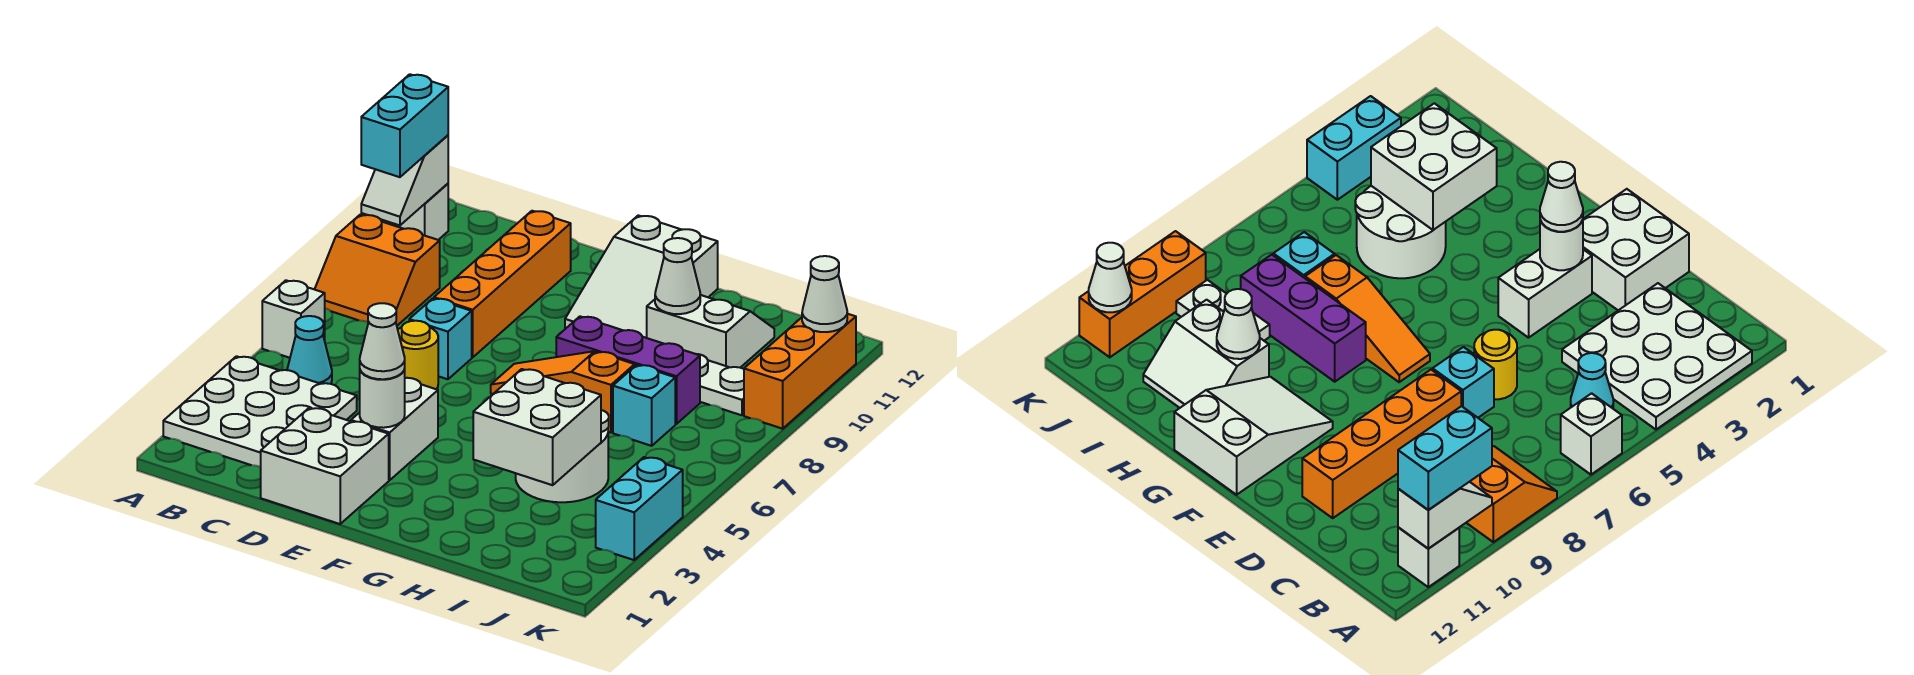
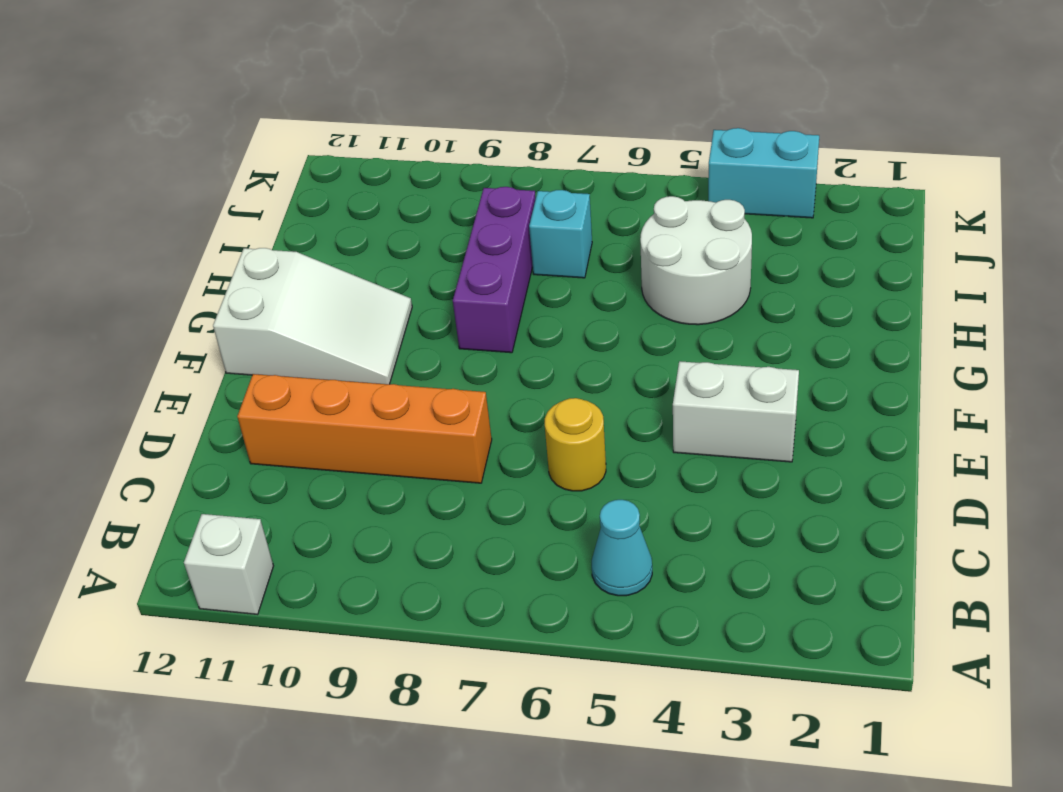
none -> white plate A2:C4 level 1
none -> white brick A6 level 1
none -> orange slope A8:B9 level 1 top 9

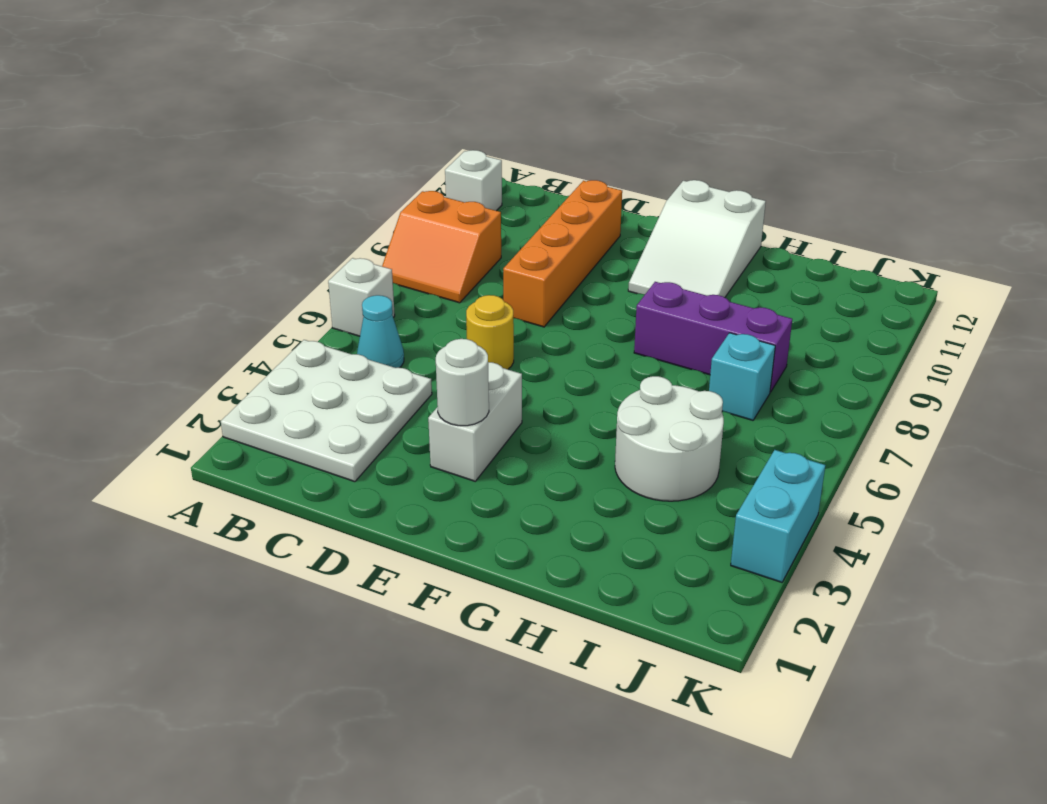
none -> white brick D1:E2 level 1
none -> cyan brick D7 level 1
none -> orange slope F7:H7 level 1 top H

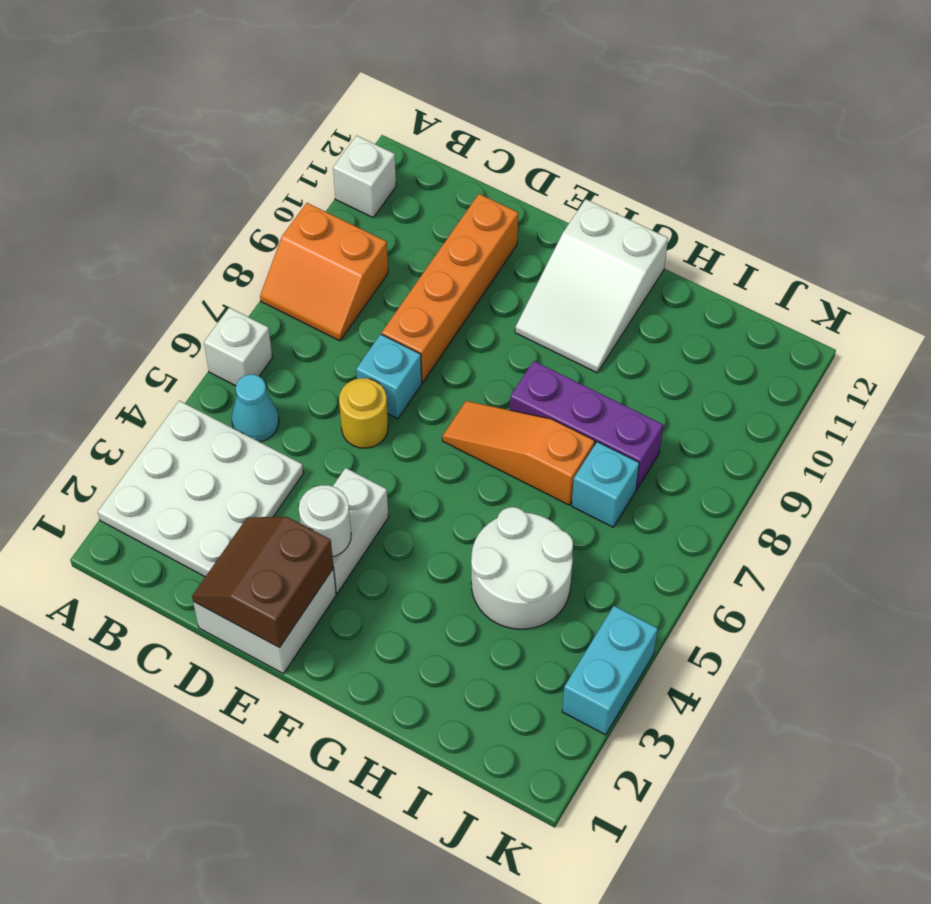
brown slope D1:E2 level 2 top E -> none
none -> white slope H10:I11 level 1 top 10
none -> white plate I9:J9 level 1
none -> orange brick K9:K11 level 1

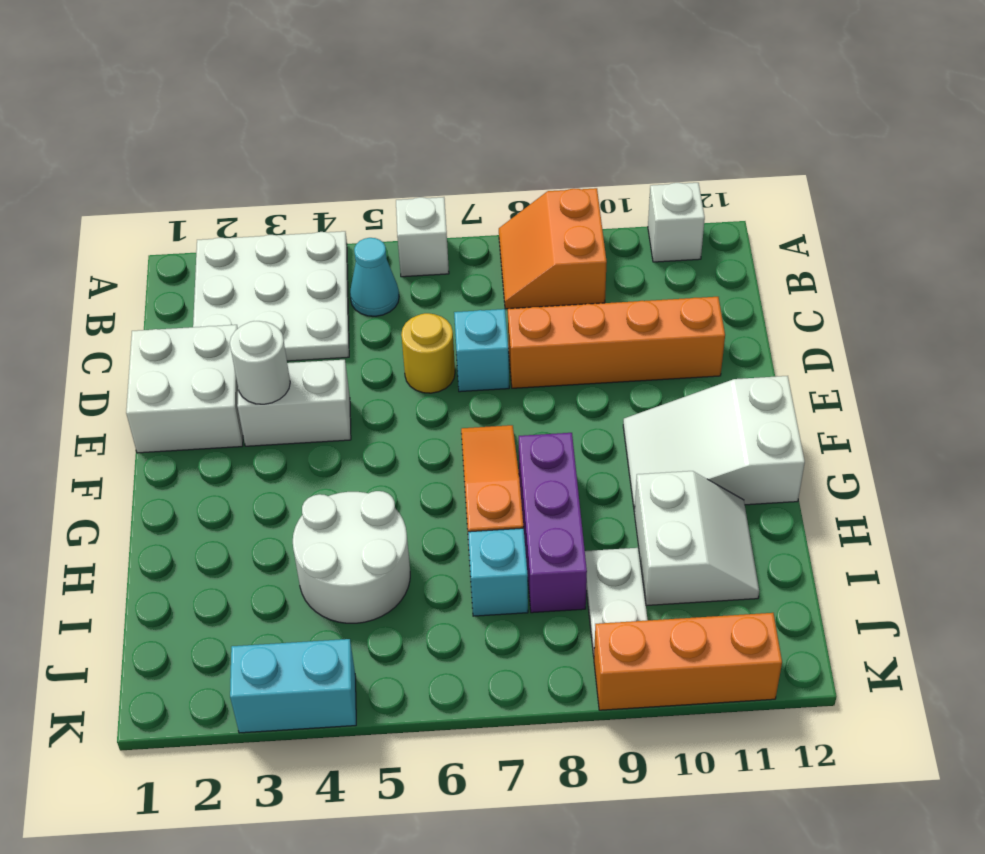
none -> white slope A10:A11 level 2 top 11
none -> white brick H3:I4 level 2
none -> white cone H10 level 2

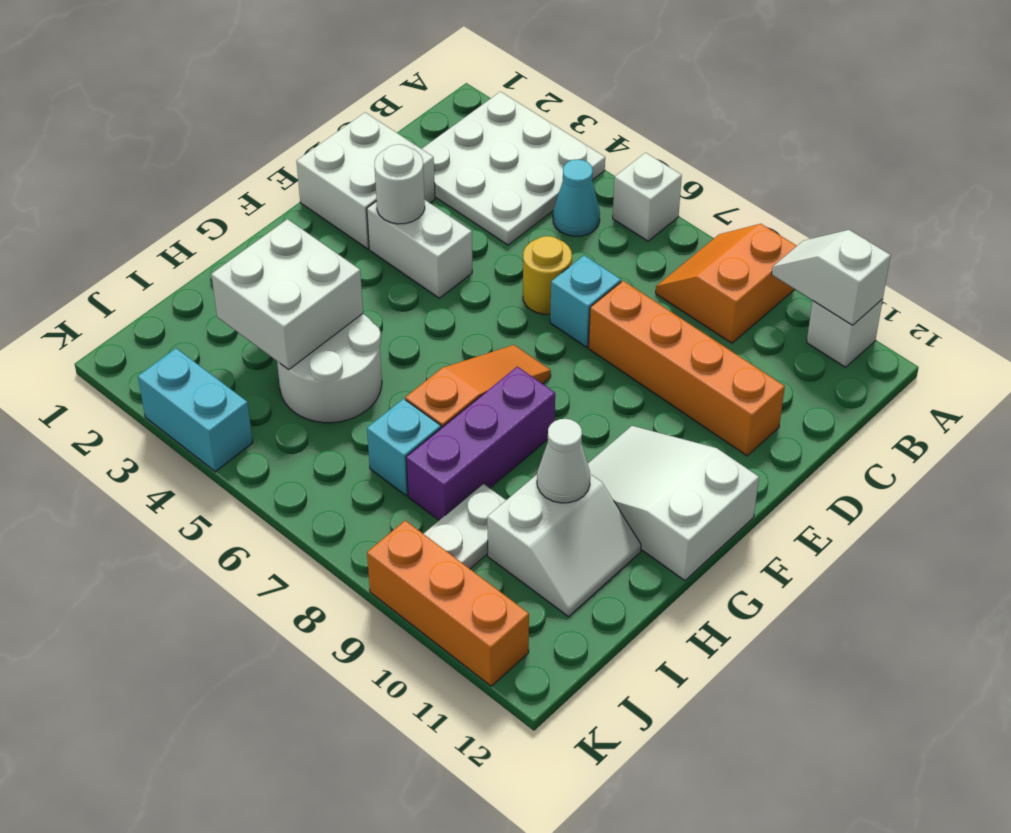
none -> white cone K11 level 2
none -> cyan brick A10:A11 level 3
none -> white cone E3 level 3

